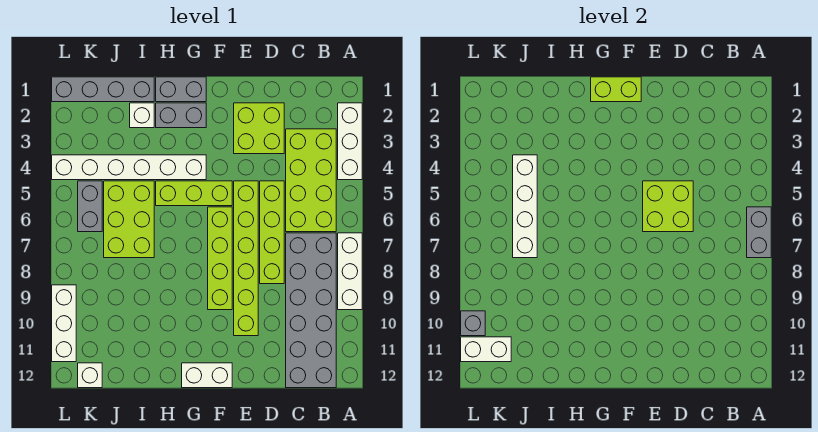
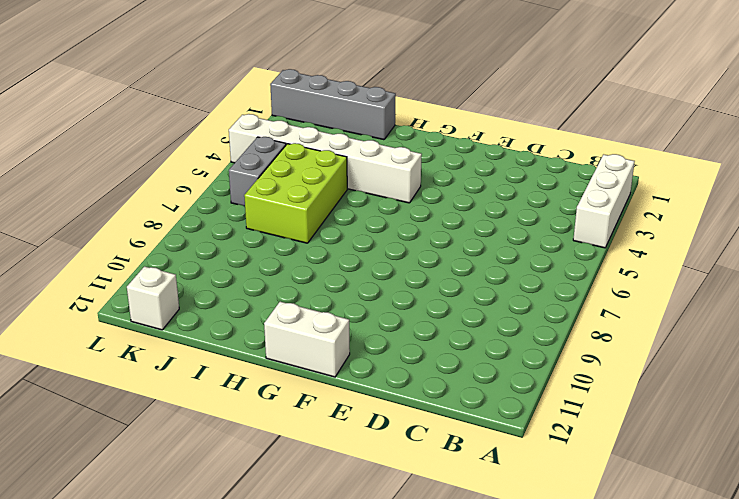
none -> white brick A7:A9 level 1
none -> lime brick B3:C6 level 1
none -> grey brick B7:C12 level 1

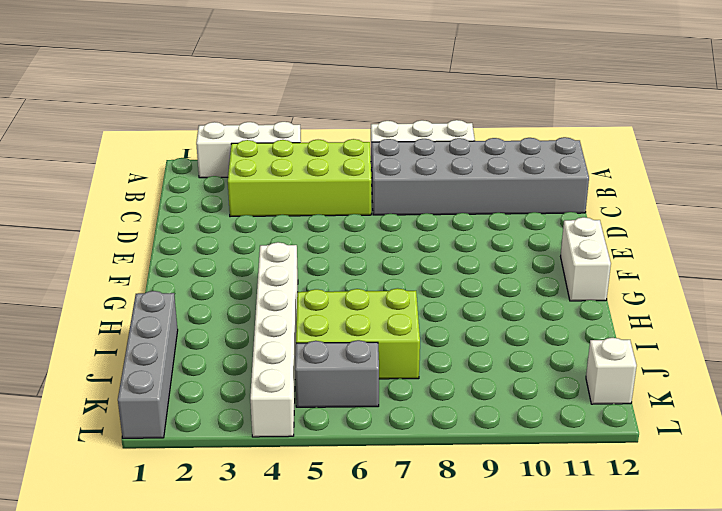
none -> lime brick D2:E3 level 1
none -> lime brick D5:D8 level 1
none -> lime brick E5:E10 level 1

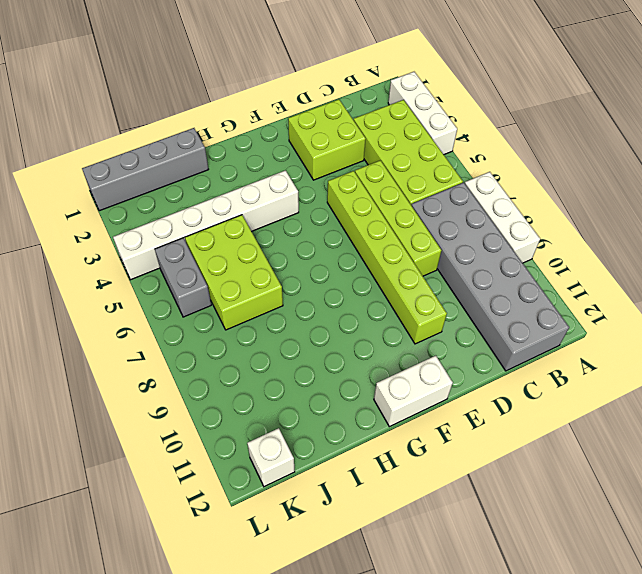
none -> lime brick F5:H5 level 1
none -> lime brick F6:F9 level 1
none -> grey brick G1:H1 level 1

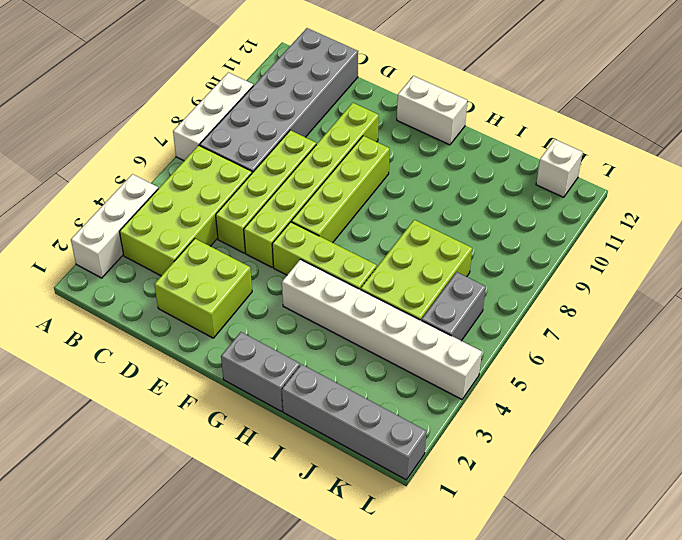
none -> grey brick G2:H2 level 1
none -> white brick I2 level 1
none -> white brick L9:L11 level 1

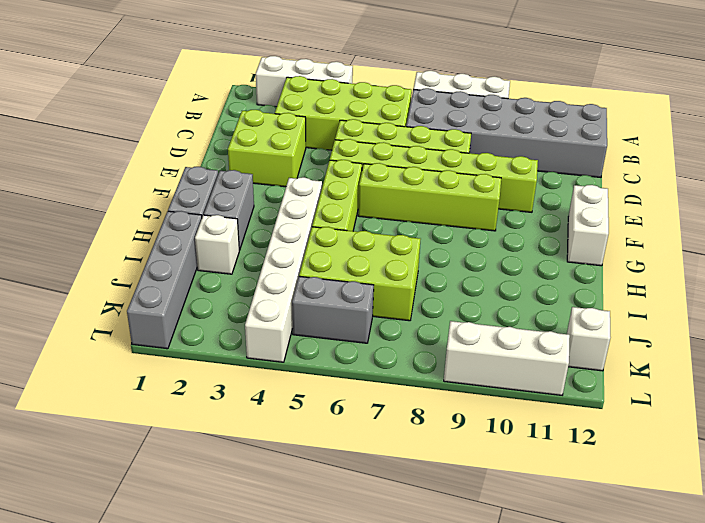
none -> grey brick A6:A7 level 2
none -> lime brick D5:E6 level 2
none -> lime brick F1:G1 level 2

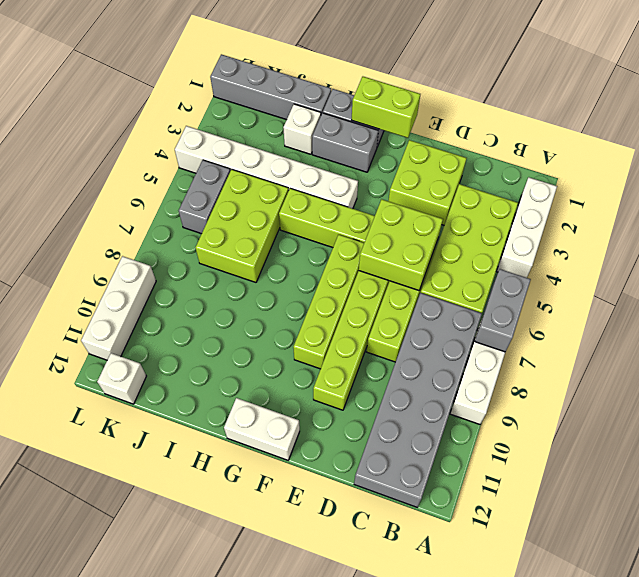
none -> white brick J4:J7 level 2
none -> white brick K11:L11 level 2
none -> grey brick L10 level 2

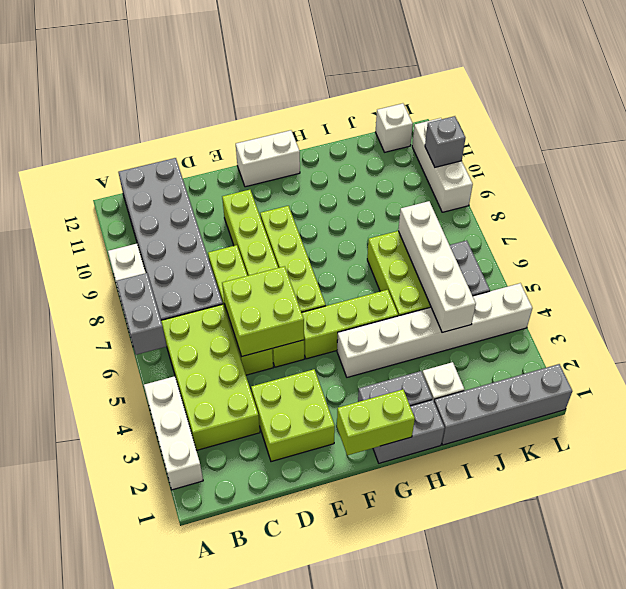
none -> white brick K11:L11 level 2

